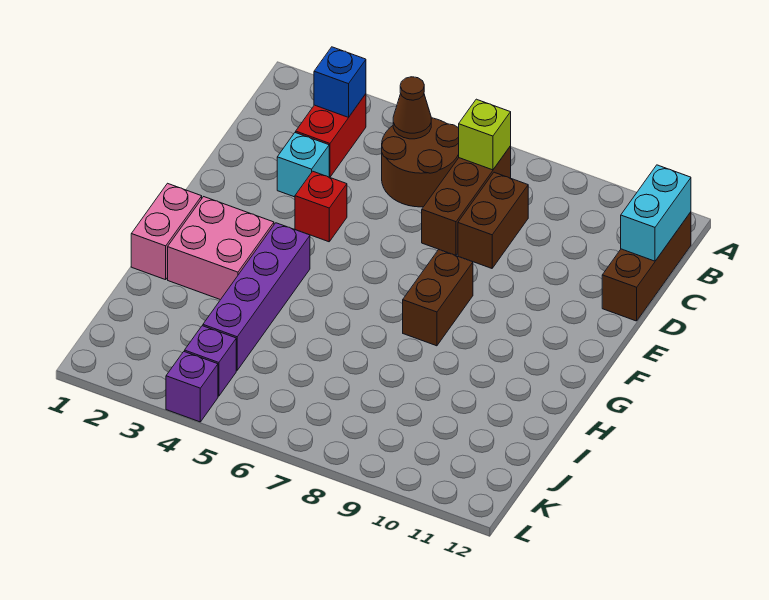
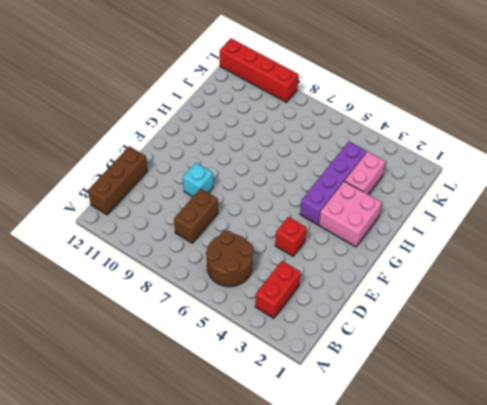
cyan brick E9 level 1 -> cyan brick D3 level 1
pink brick I3:J3 level 1 -> pink brick G1:H1 level 1
red brick L9:L12 level 1 -> none
none -> brown brick B7:D7 level 1
none -> brown brick F8:G8 level 1
none -> purple brick K4 level 1

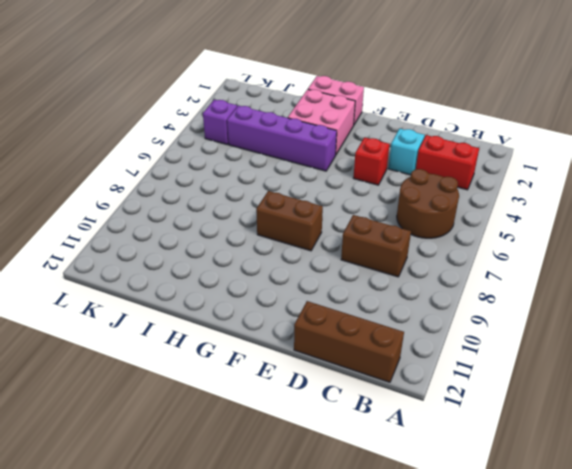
none -> brown brick B7:D7 level 1
none -> purple brick L4 level 1
none -> blue brick B3 level 2

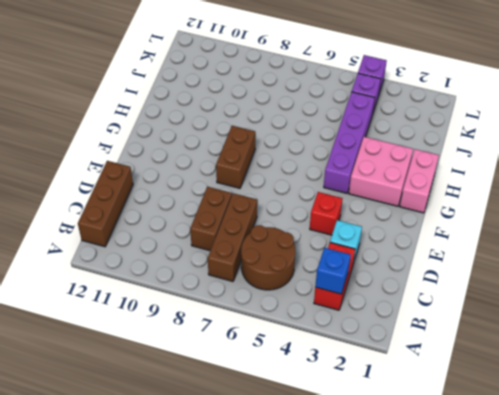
none -> brown cone B5 level 2
none -> lime brick B7 level 2
none -> cyan brick B12:C12 level 2

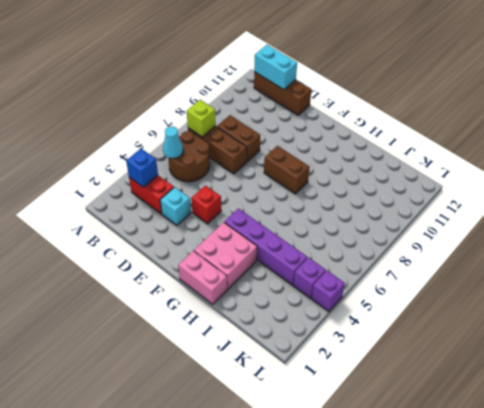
cyan cone B5 level 2 -> brown cone B5 level 2

